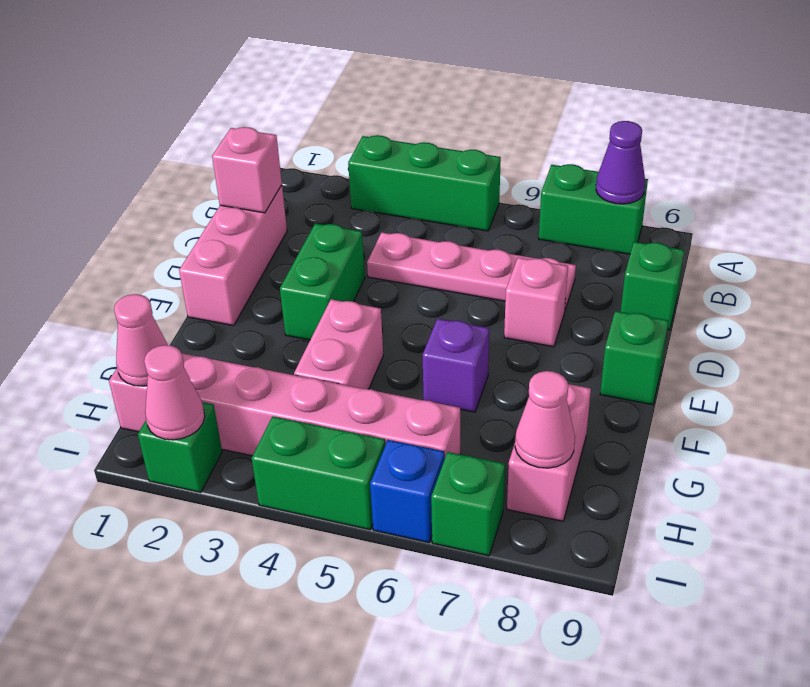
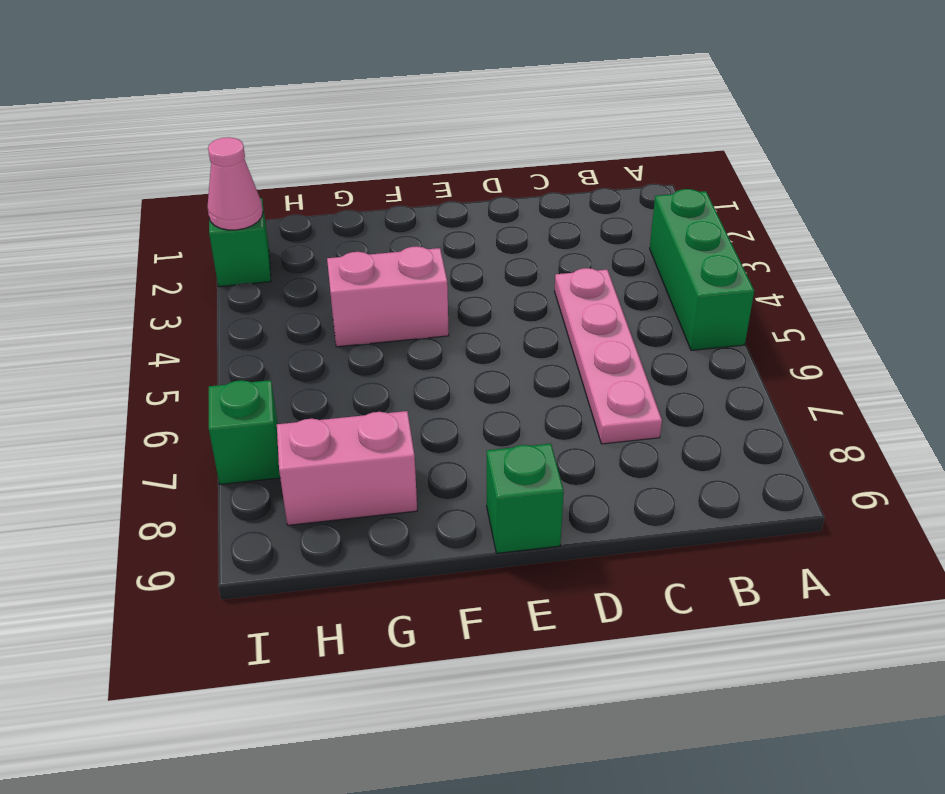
none -> green brick A7:A8 level 1
none -> pink brick C1:E1 level 1
none -> green brick C9 level 1

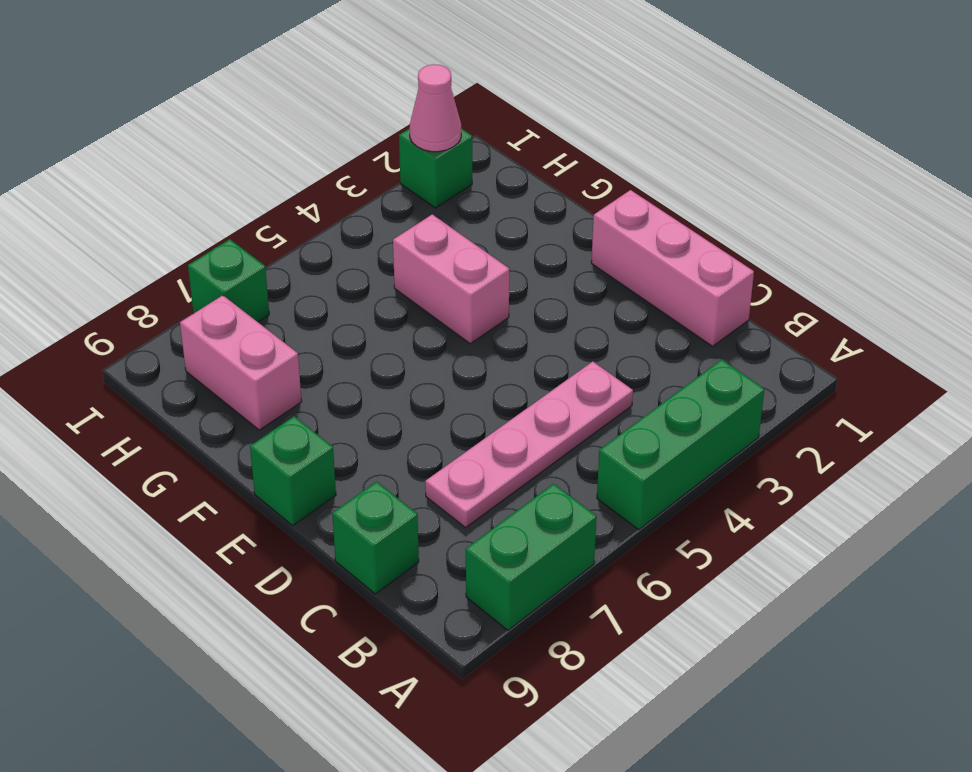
none -> green brick D3:E3 level 1
none -> pink brick D7 level 1
none -> purple brick F6 level 1

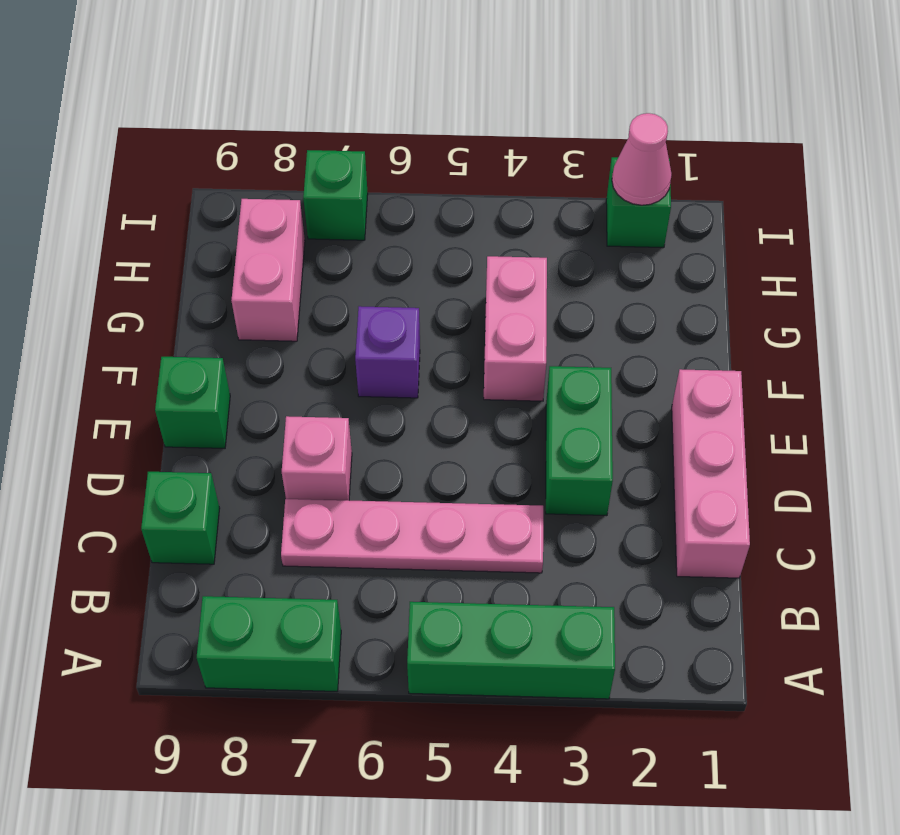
none -> pink brick H1:H6 level 1
none -> green brick I4:I5 level 1
none -> blue brick I6 level 1

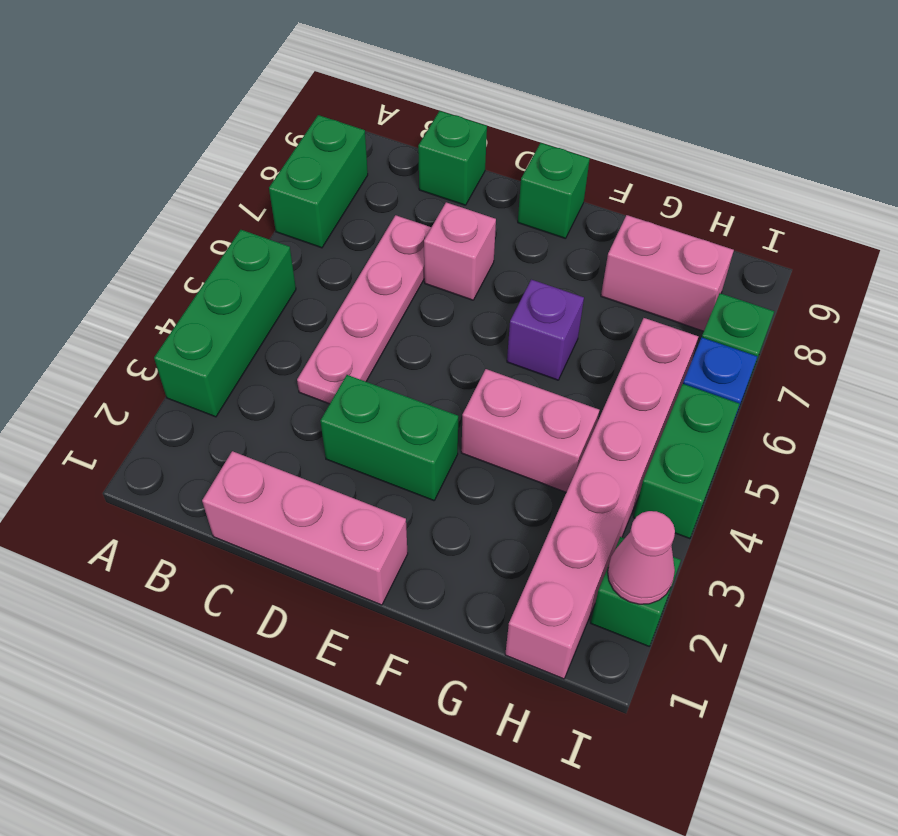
none -> purple cone A8 level 2
none -> pink brick C1 level 2
none -> pink cone H1 level 2

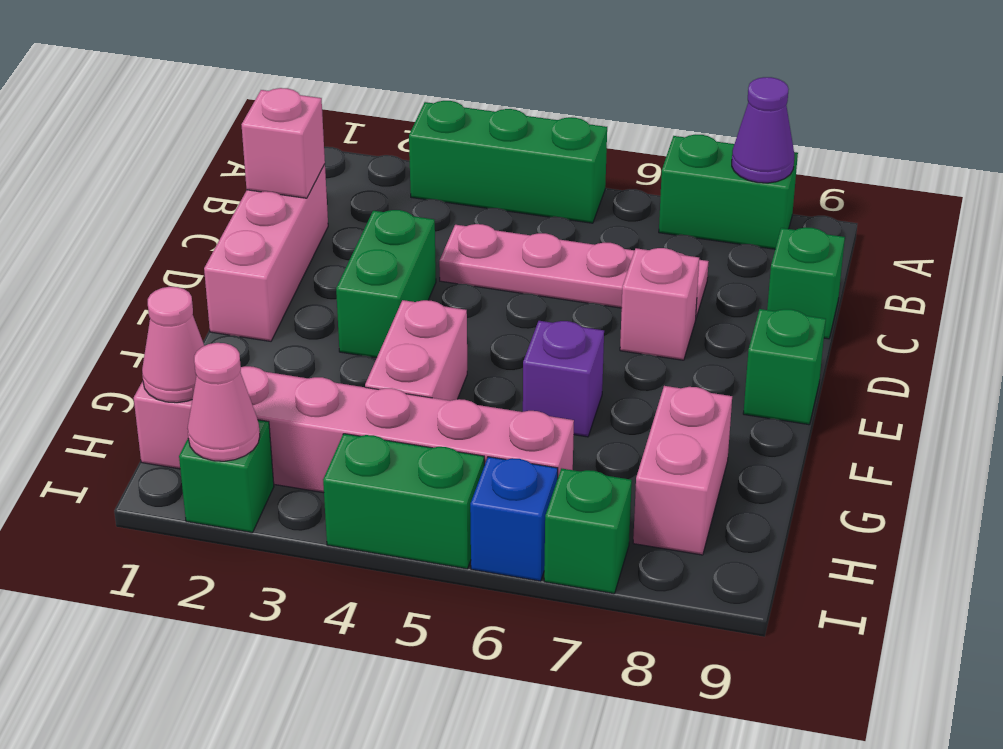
none -> pink cone H8 level 2

